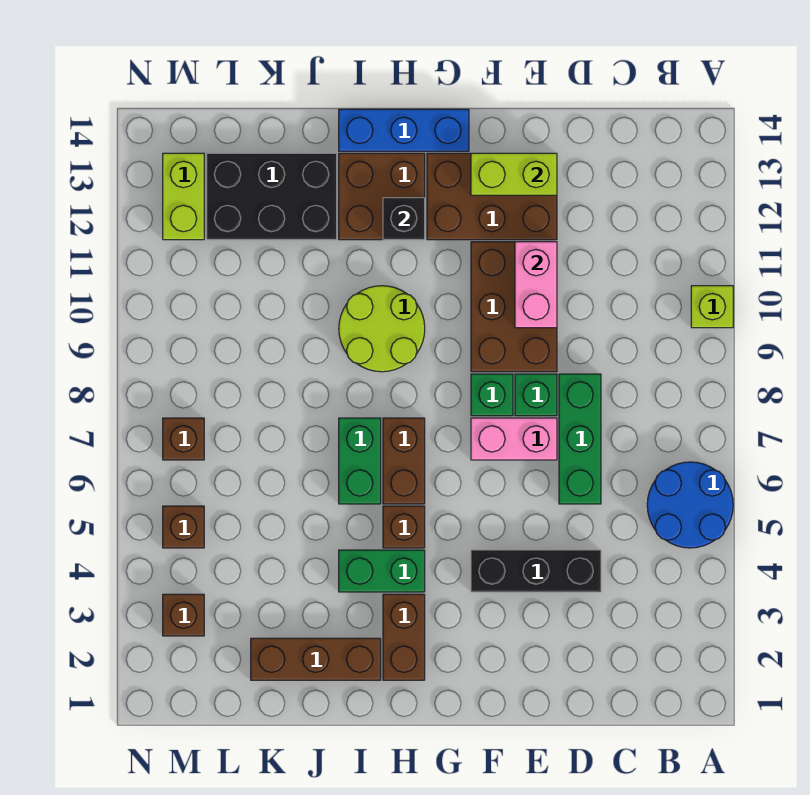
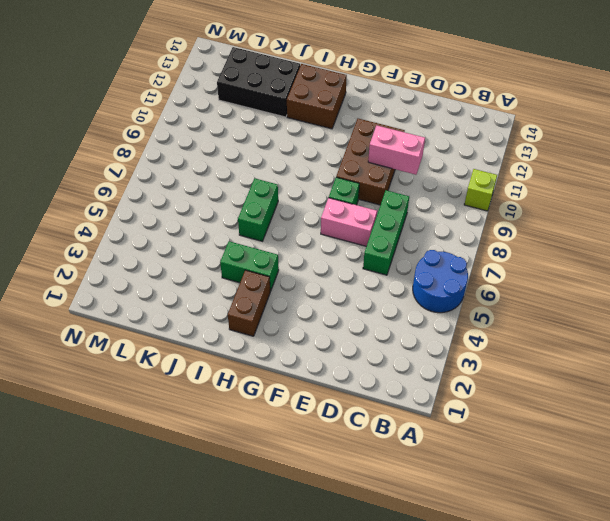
pink brick D10:E10 level 2 -> pink brick E10:E11 level 2
none -> black brick D4:F4 level 1
none -> green brick E8 level 1
none -> brown brick E12:G13 level 1

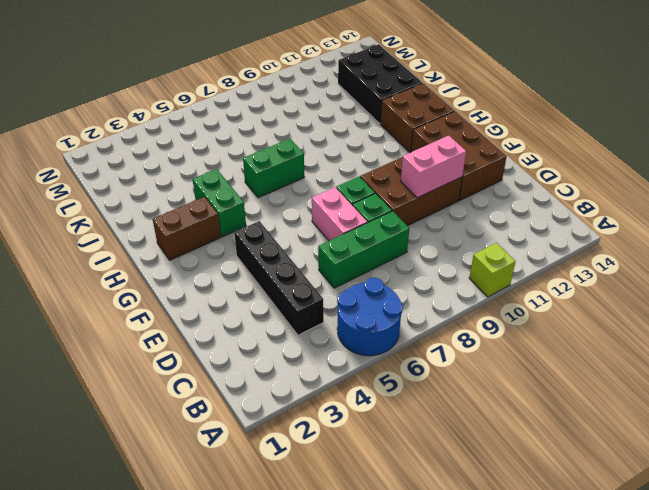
black brick C4:F4 level 1 -> black brick D4:F4 level 1
none -> blue brick G14:I14 level 1
none -> brown brick H5 level 1
none -> brown brick H6:H7 level 1

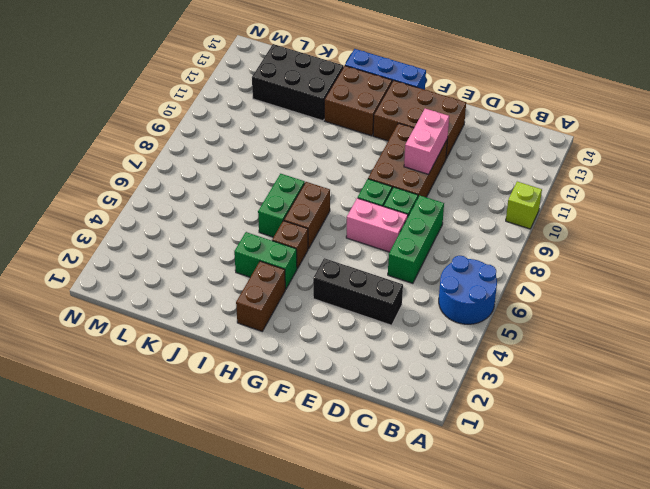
none -> lime round brick H9:I10 level 1
none -> brown brick I2:K2 level 1
none -> brown brick M3 level 1

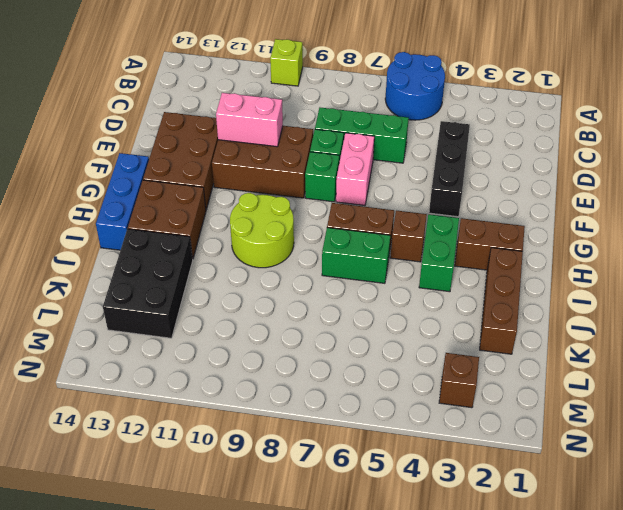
none -> brown brick M5 level 1
none -> brown brick M7 level 1
none -> lime brick M12:M13 level 1

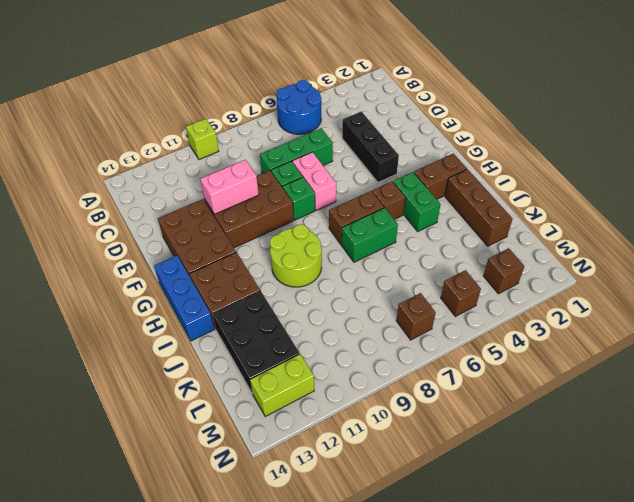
none -> lime brick E13:F13 level 2
none -> black brick H12 level 2

